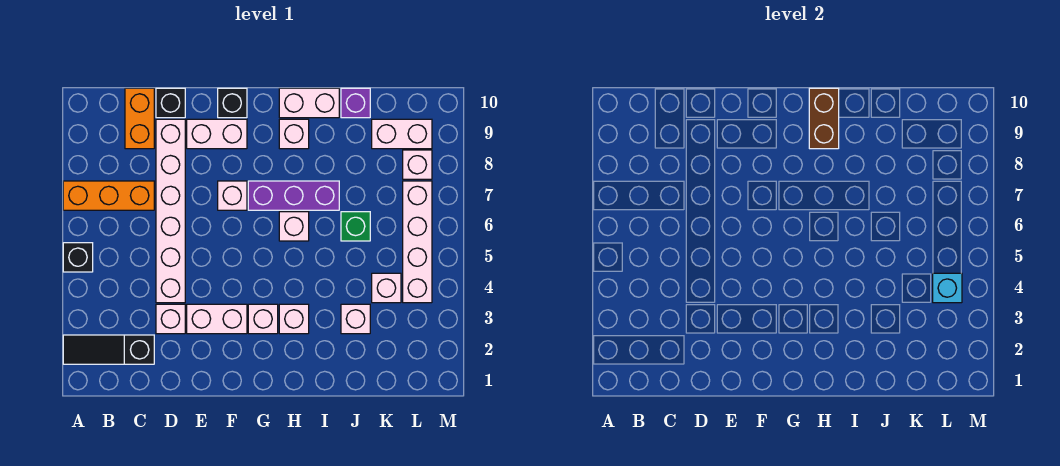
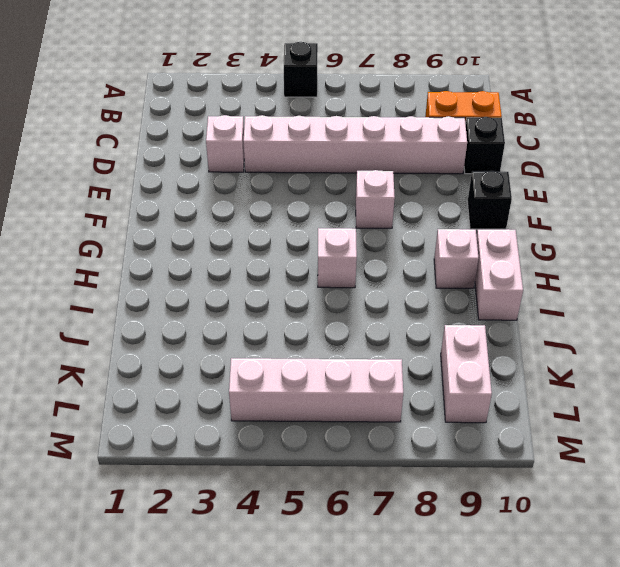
none -> black slope A2:C2 level 1 top C
none -> orange brick A7:C7 level 1
none -> white brick E3:F3 level 1

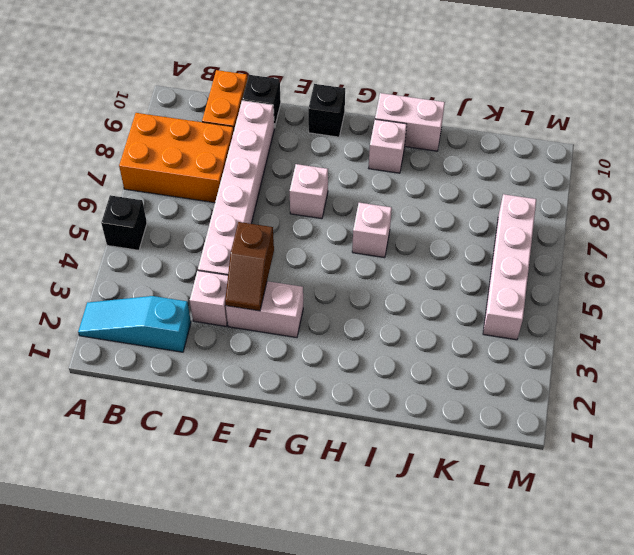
cyan slope A2:C2 level 1 top C -> black slope A2:C2 level 1 top C
orange brick A7:C8 level 1 -> orange brick A7:C7 level 1
brown slope E3:E4 level 2 top 4 -> none
none -> white brick E9:F9 level 1
none -> white brick G3 level 1
none -> purple brick G7:I7 level 1

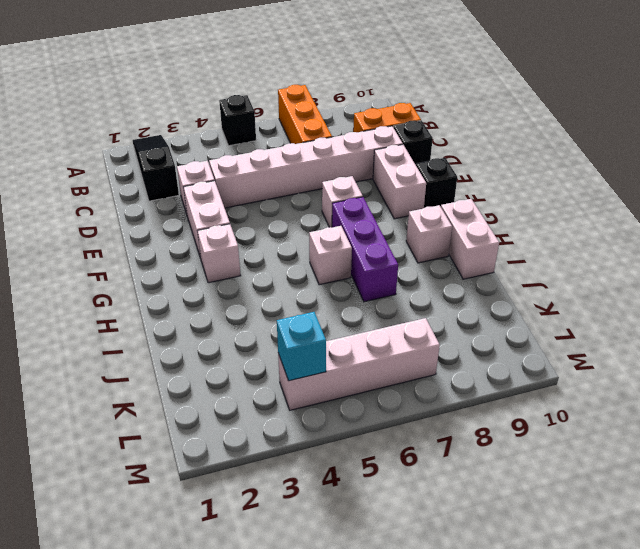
none -> white brick H3 level 1
none -> white brick J3 level 1
none -> green brick J6 level 1

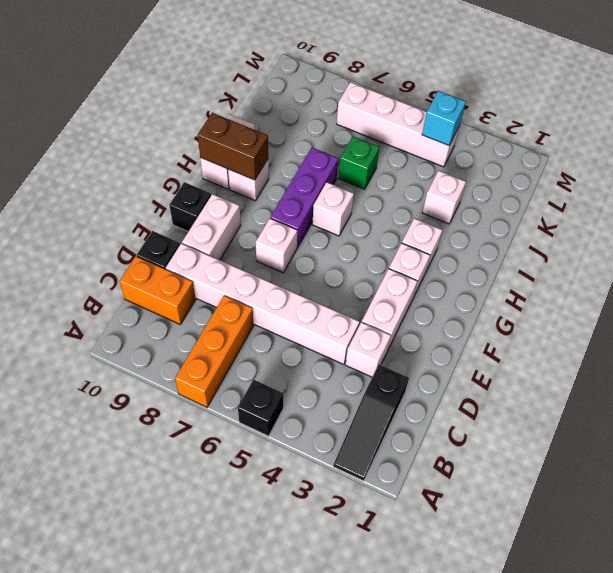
none -> purple brick J10 level 1
none -> white brick K4 level 1
none -> white brick K9:L9 level 1

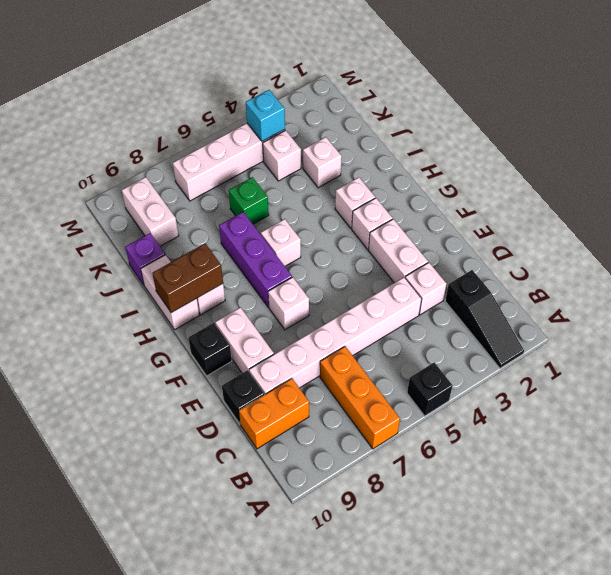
none -> white brick L8 level 1

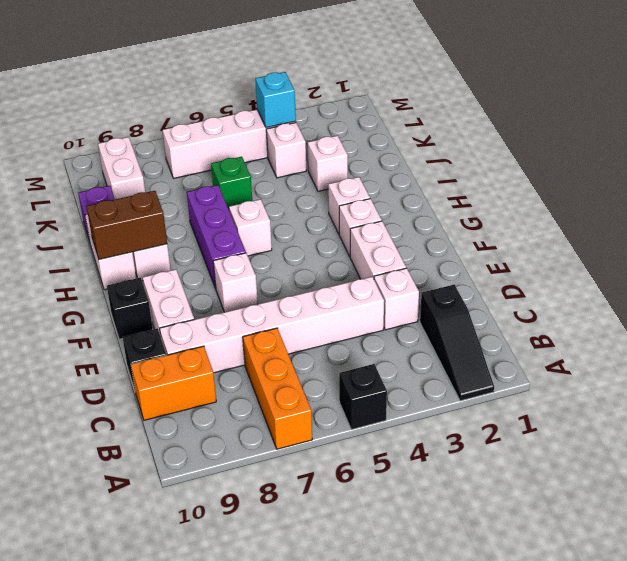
none -> white brick L8 level 1

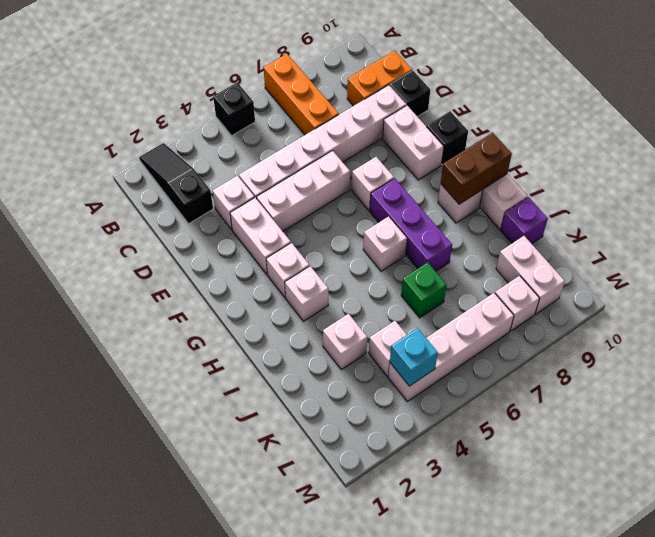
white brick E4:E6 level 1 -> none

